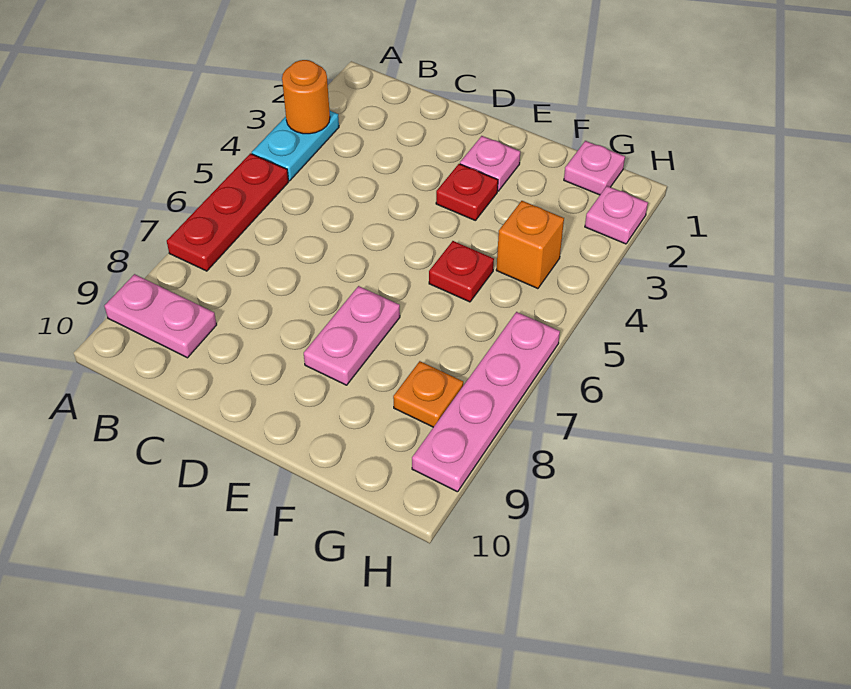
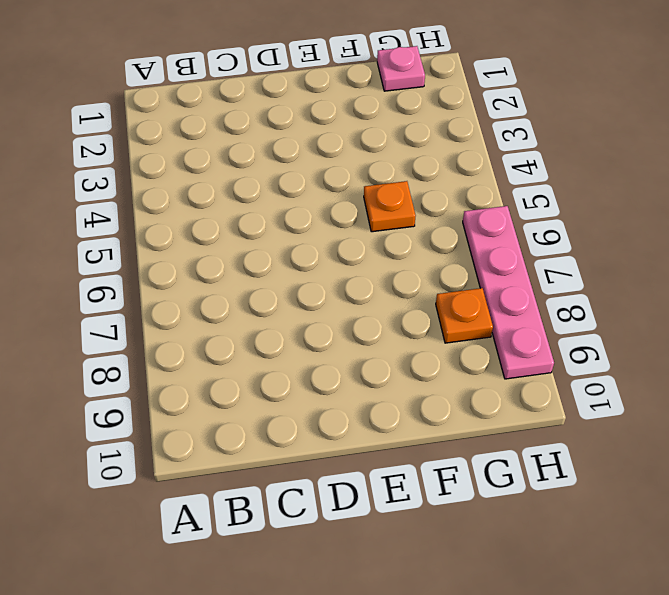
orange plate F5 level 1 -> red plate F5 level 1
none -> cyan plate A3:A4 level 1
none -> red plate A5:A7 level 1
none -> pink plate A9:B9 level 1

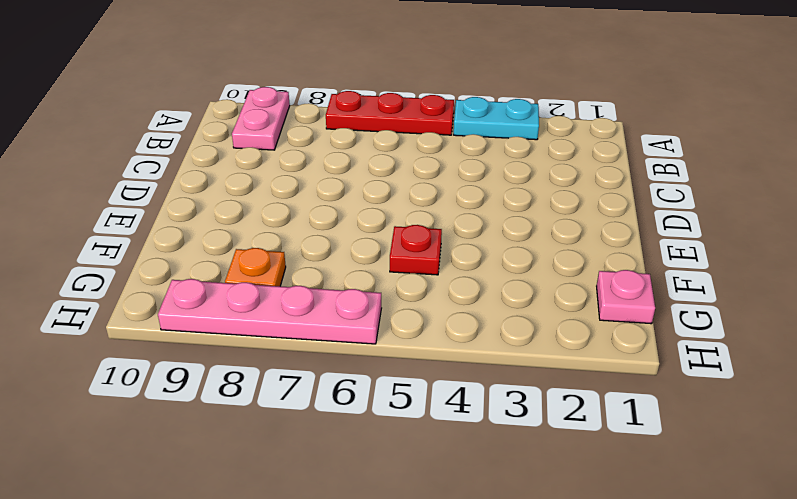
none -> pink plate E2 level 1
none -> red plate E3 level 1
none -> pink plate E7:E8 level 1

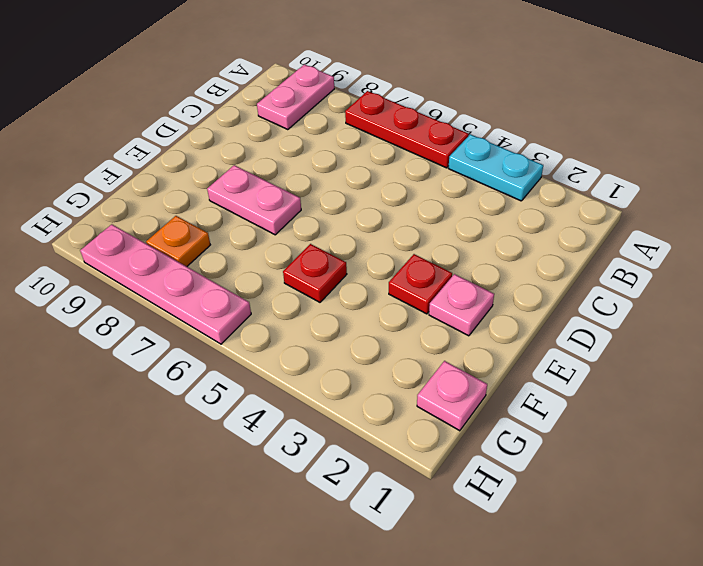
none -> orange brick G4 level 1
none -> pink plate H2 level 1
none -> orange round brick A3 level 2

